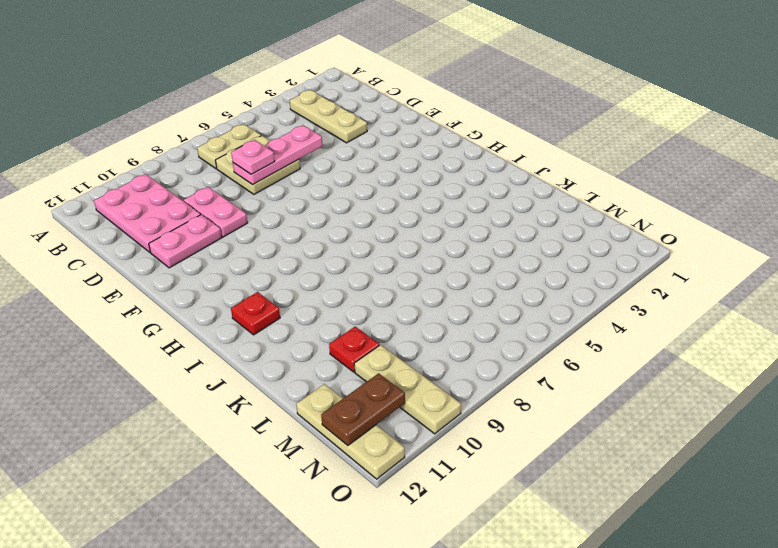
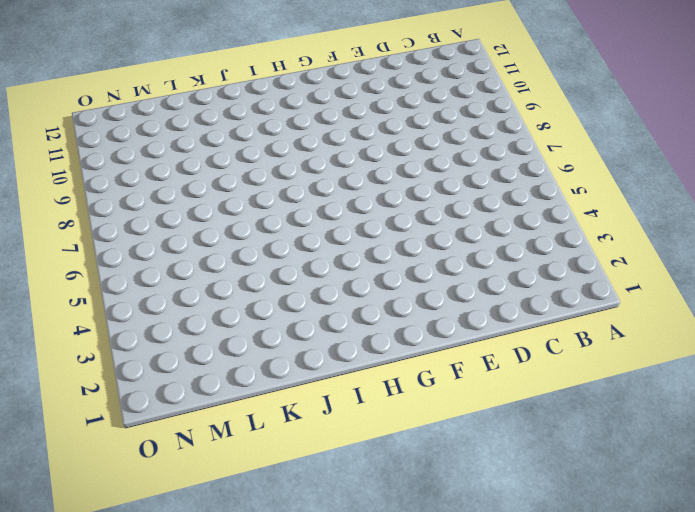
none -> tan plate B3:D3 level 1
none -> tan plate B6:B7 level 1
none -> pink plate B10:D11 level 1

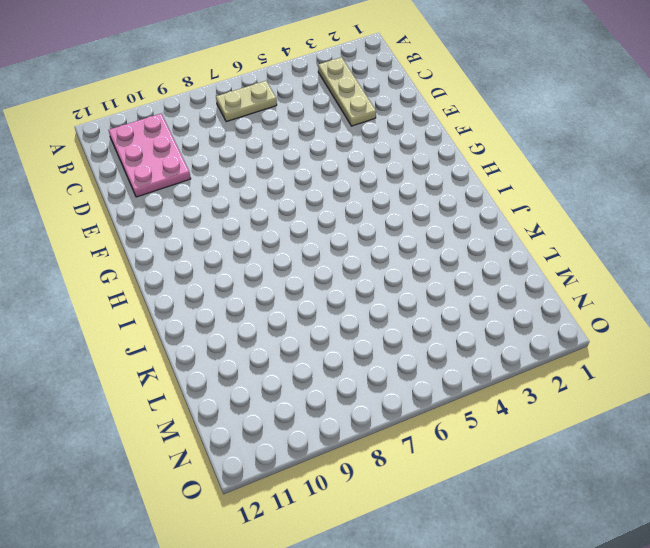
none -> tan plate C6:D7 level 1
none -> pink plate D9:E9 level 1
none -> pink plate E10:E11 level 1

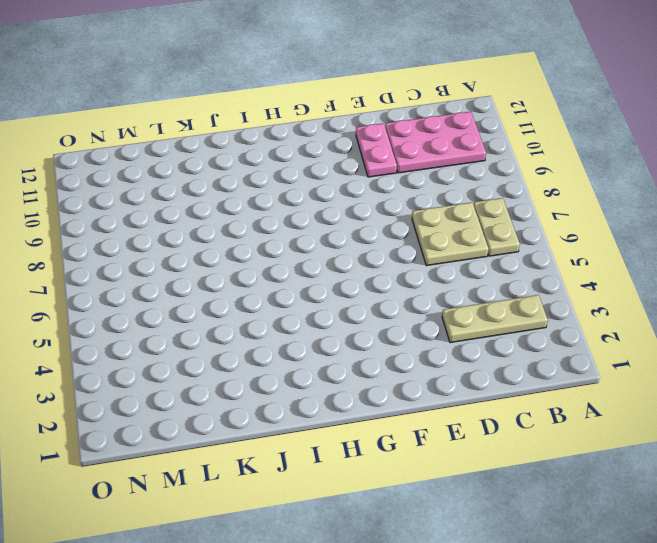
none -> pink plate D9:E9 level 1
none -> red plate I11 level 1
none -> red plate L10 level 1

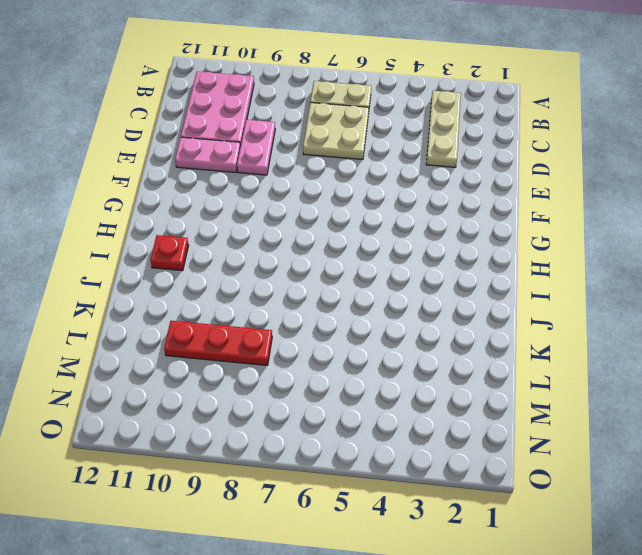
red plate L8:L10 level 1 -> red plate L10 level 1
none -> tan plate M10:O10 level 1
none -> tan plate M12:O12 level 1
none -> pink plate D5:D7 level 2

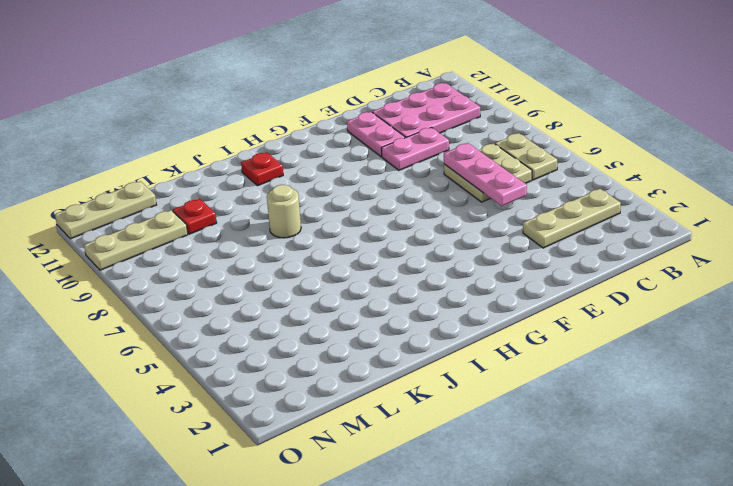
tan round brick J8 level 1 -> none
none -> brown plate N11:N12 level 2
none -> pink plate D7 level 3

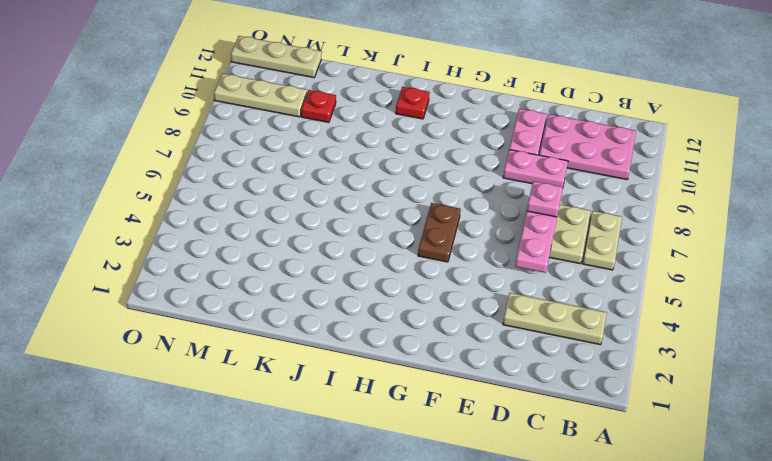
brown plate G5:G6 level 1 -> brown plate N11:N12 level 2

